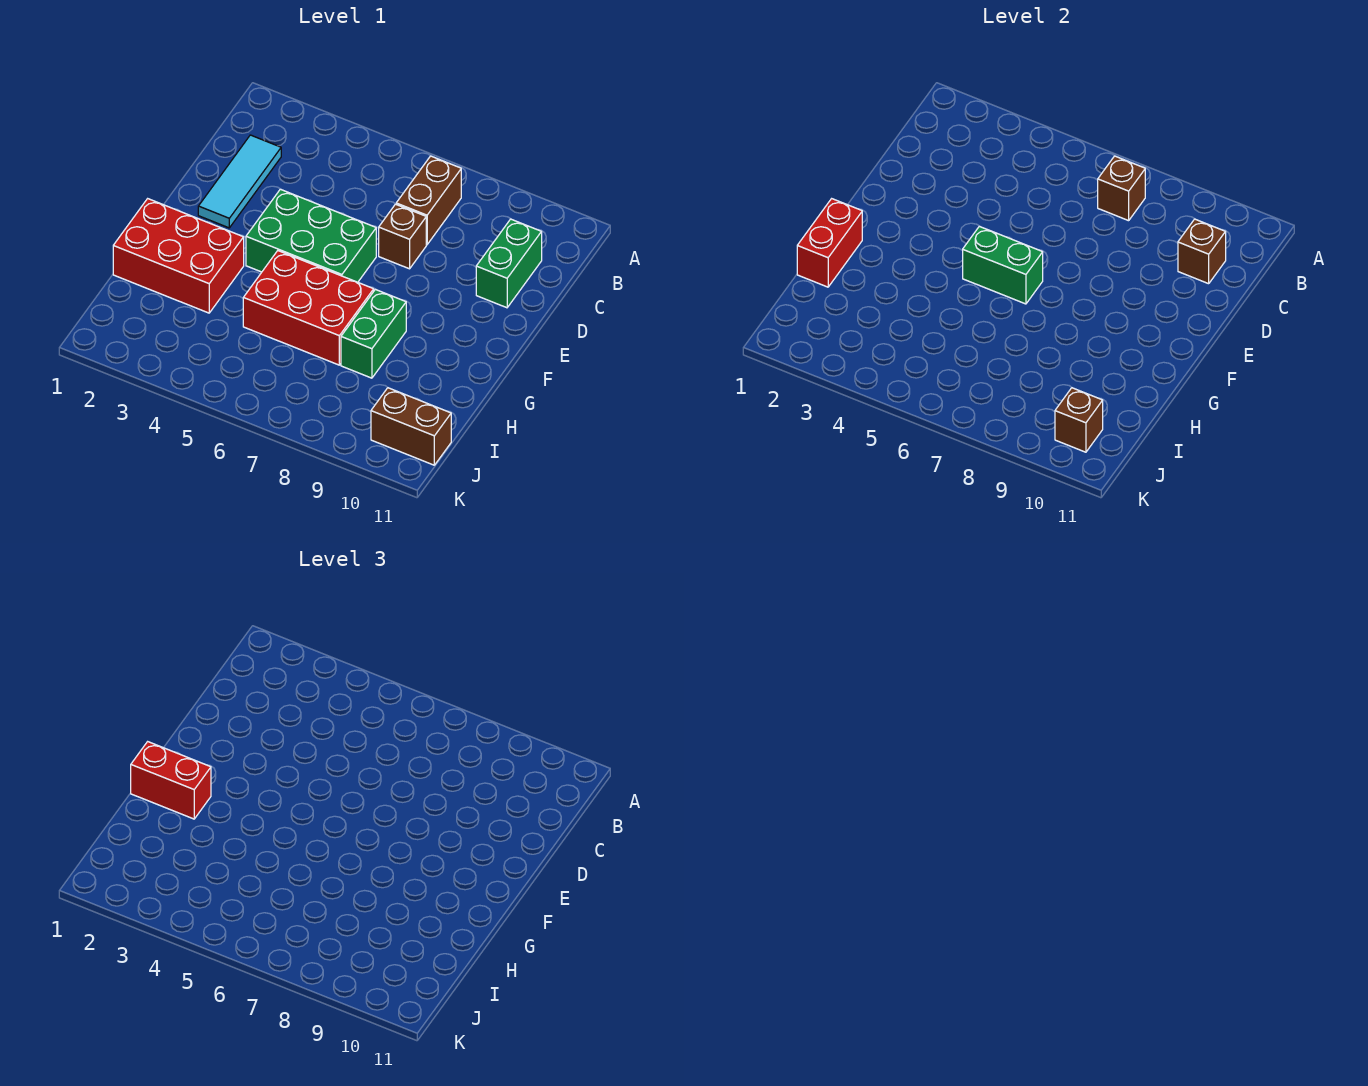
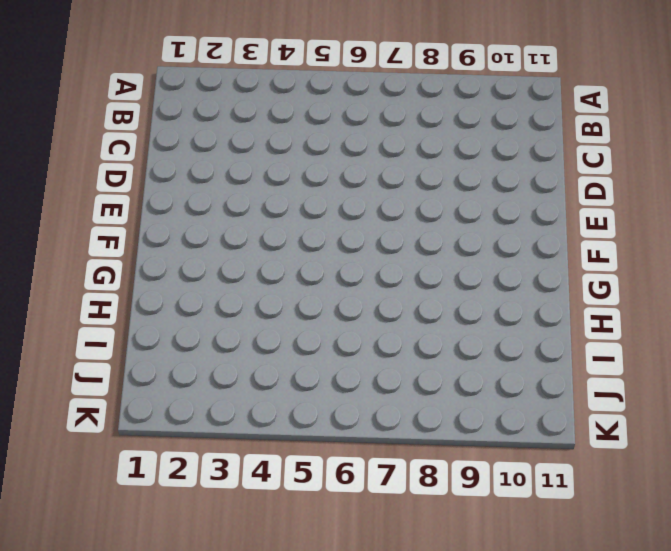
none -> brown brick B7:C7 level 1
none -> cyan tile C2:E2 level 1
none -> green brick C10:D10 level 1

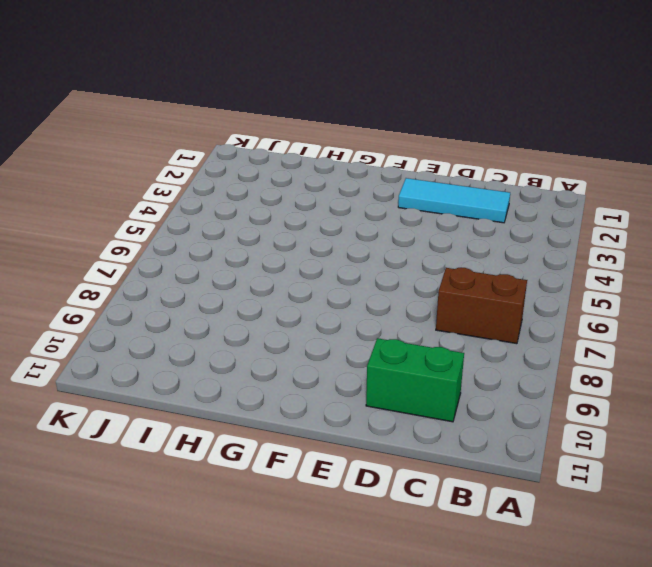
none -> brown brick D7 level 1
none -> green brick E4:F6 level 1
none -> red brick G1:H3 level 1

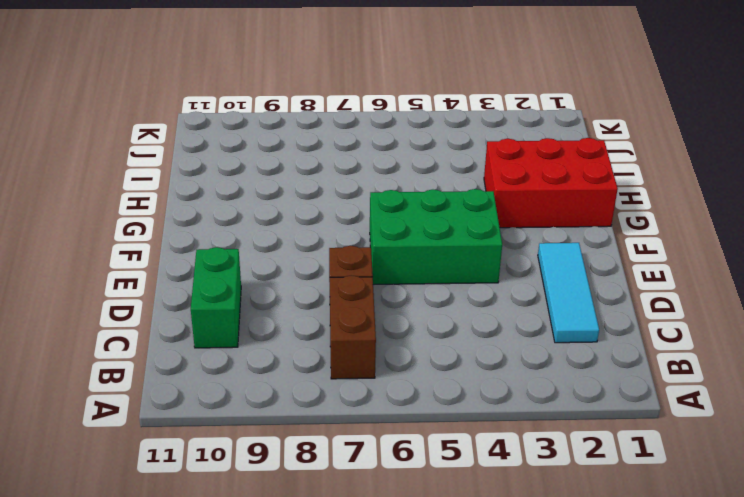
none -> red brick G5:H7 level 1
none -> green brick G8:H8 level 1
none -> brown brick J10:J11 level 1

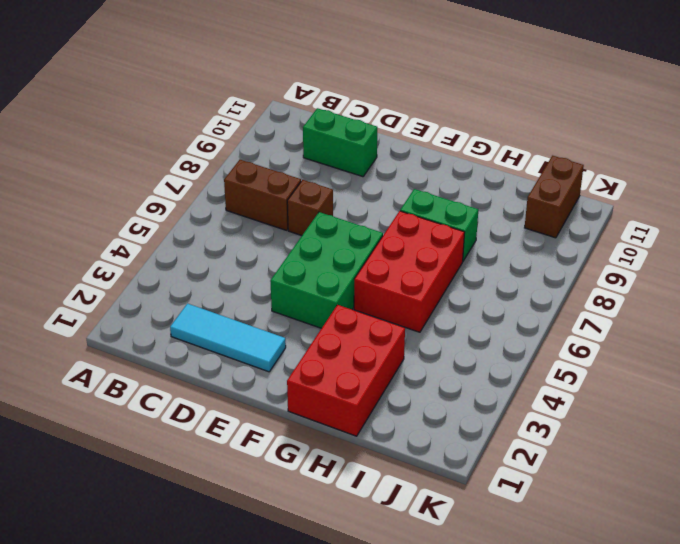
none -> brown brick B7 level 2
none -> brown brick C10 level 2
none -> green brick F5:F6 level 2

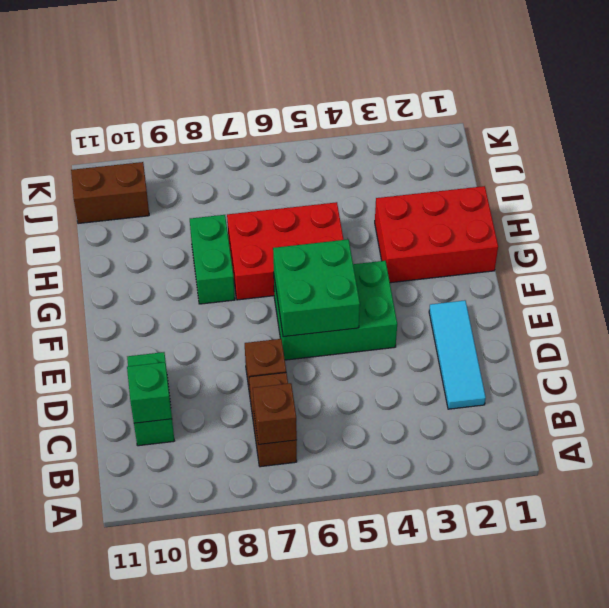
green brick C10 level 2 -> brown brick C10 level 2
green brick E5:F6 level 2 -> green brick F5:F6 level 2
none -> red brick G1:H1 level 2
none -> brown brick J10 level 2
none -> red brick G1:G2 level 3

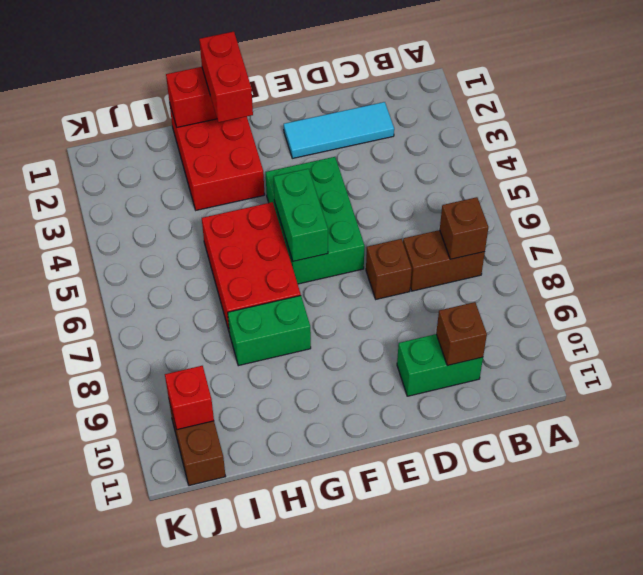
red brick J10 level 2 -> brown brick J10 level 2

